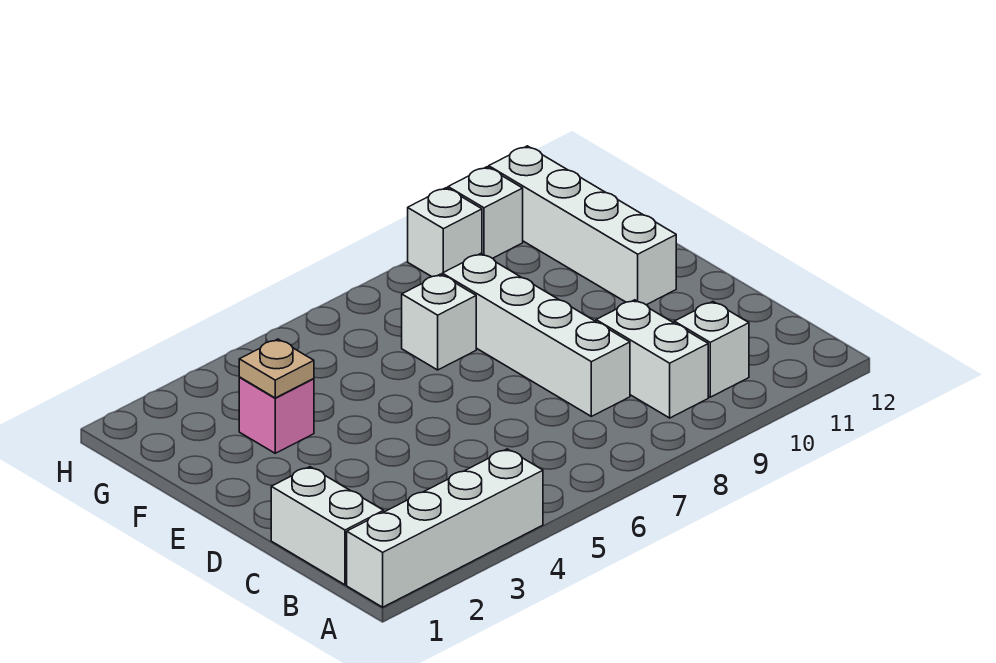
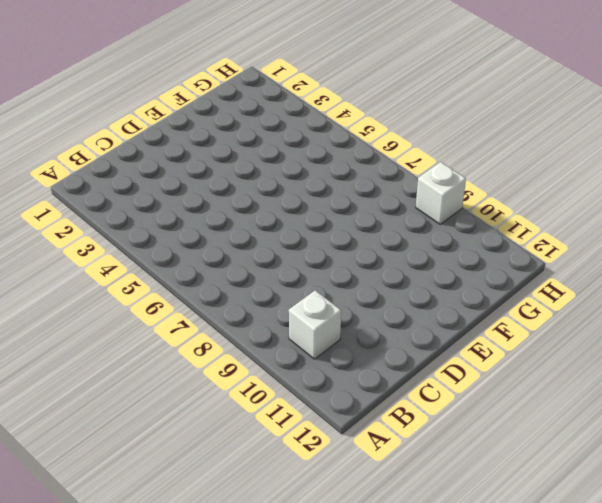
none -> white brick A1:A4 level 1
none -> white brick B1:C1 level 1

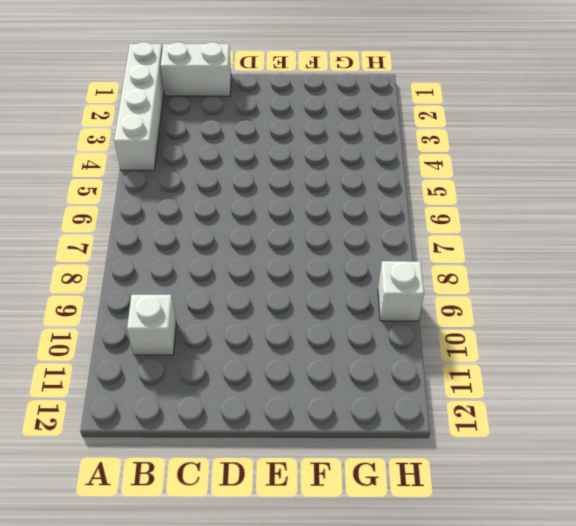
none -> white brick B9:C9 level 1
none -> white brick C8:F8 level 1

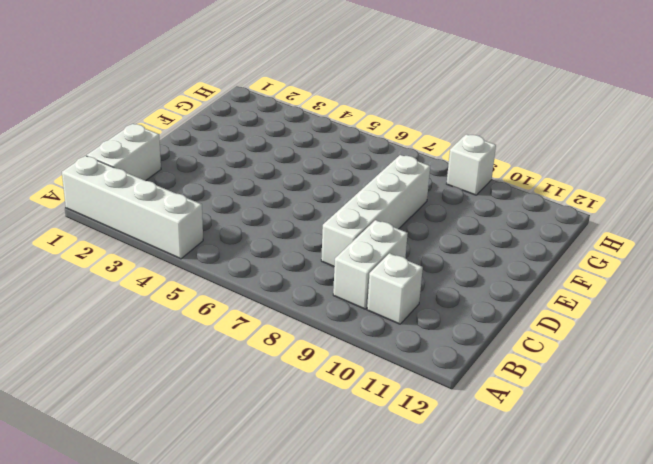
none -> white brick E11:H11 level 1
none -> pink brick F3 level 1

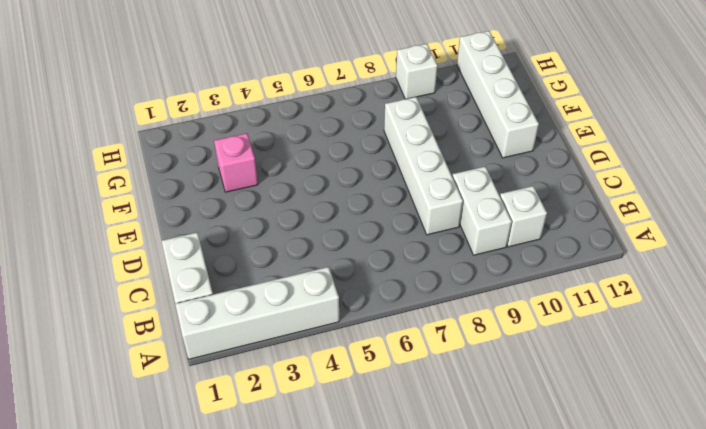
none -> white brick F7 level 1
none -> white brick H10 level 1

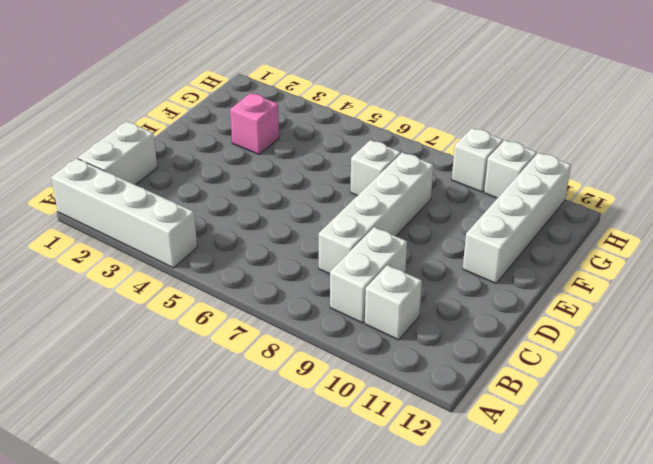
none -> tan plate F3 level 2

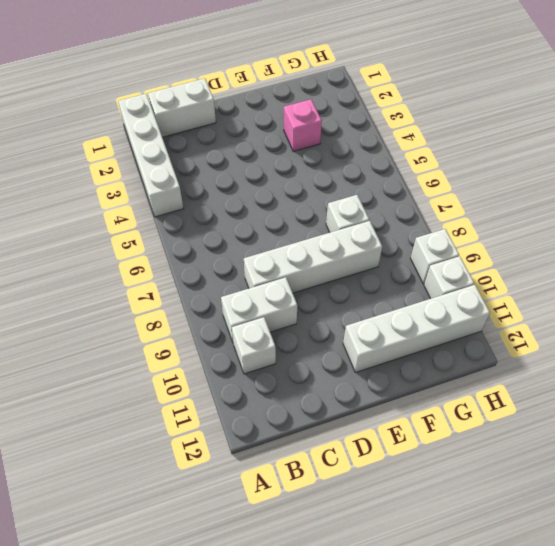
none -> tan plate F3 level 2

